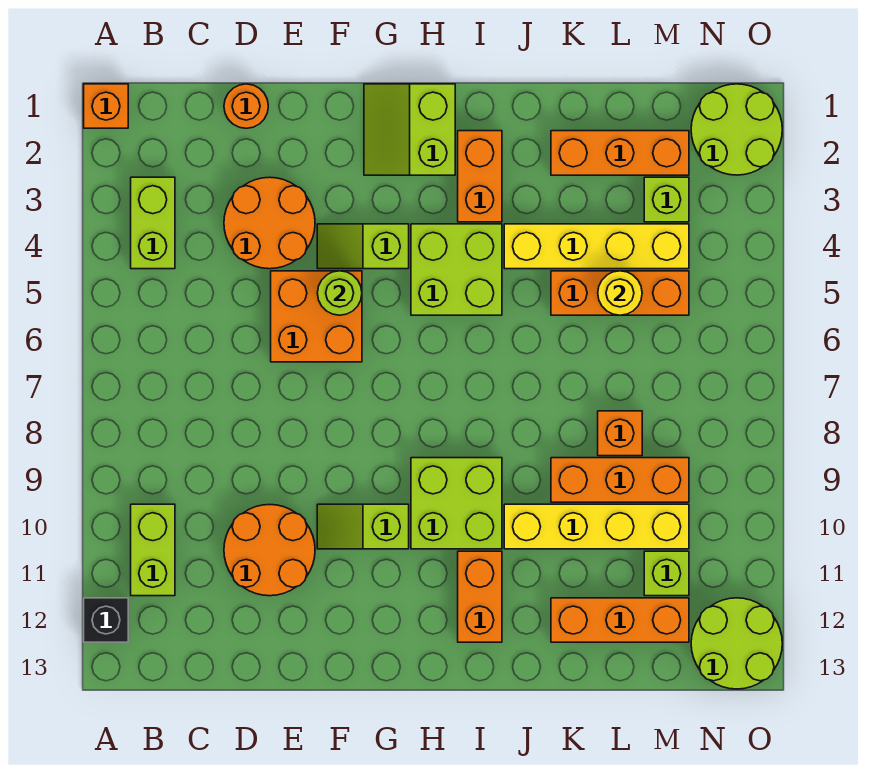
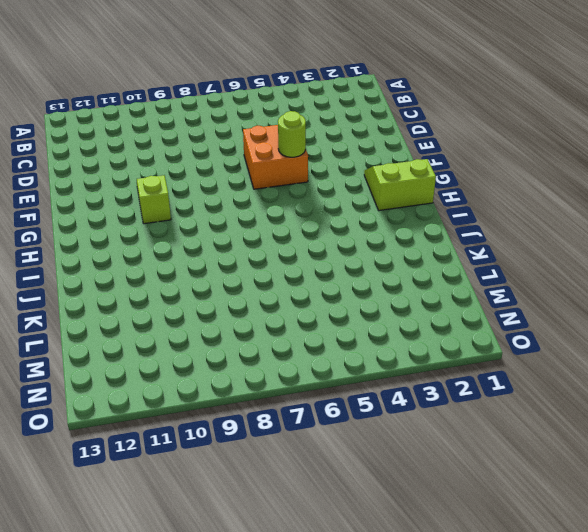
none -> orange brick A1 level 1
none -> black brick A12 level 1
none -> lime brick B3:B4 level 1

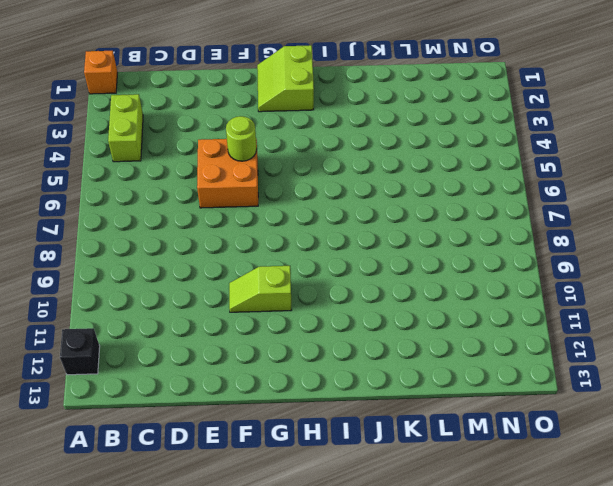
none -> lime brick B10:B11 level 1
none -> orange round brick D1 level 1
none -> orange round brick D3:E4 level 1

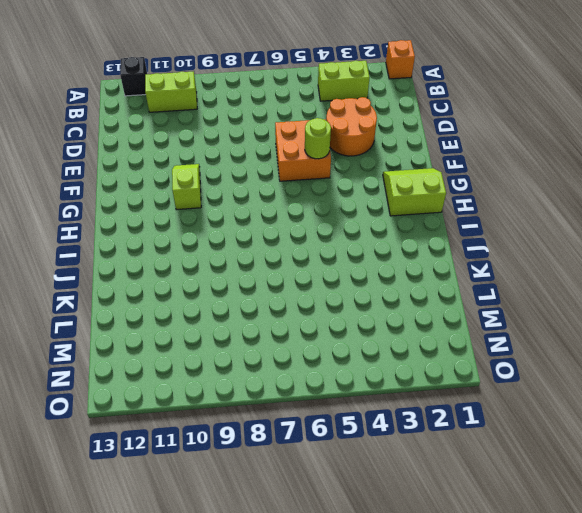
none -> orange round brick D1 level 1
none -> orange round brick D10:E11 level 1
none -> lime slope F4:G4 level 1 top G

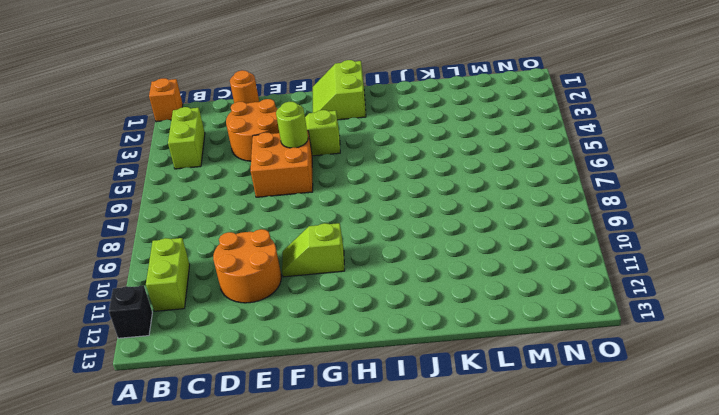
none -> lime brick H4:I5 level 1
none -> lime brick H9:I10 level 1
none -> orange brick I2:I3 level 1

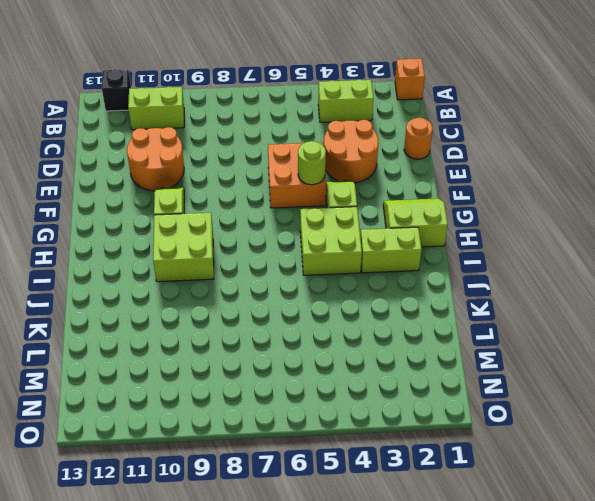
lime brick I2:I3 level 1 -> orange brick I2:I3 level 1
none -> orange brick I11:I12 level 1
none -> yellow brick J4:M4 level 1
none -> yellow brick J10:M10 level 1

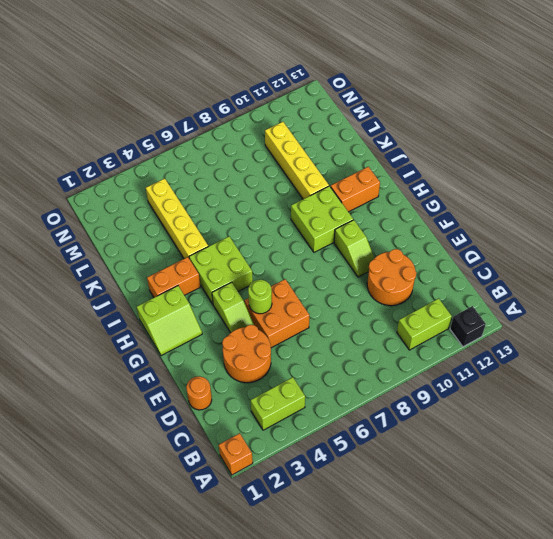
none -> orange brick K2:M2 level 1
none -> orange brick K5:M5 level 1
none -> orange brick K9:M9 level 1

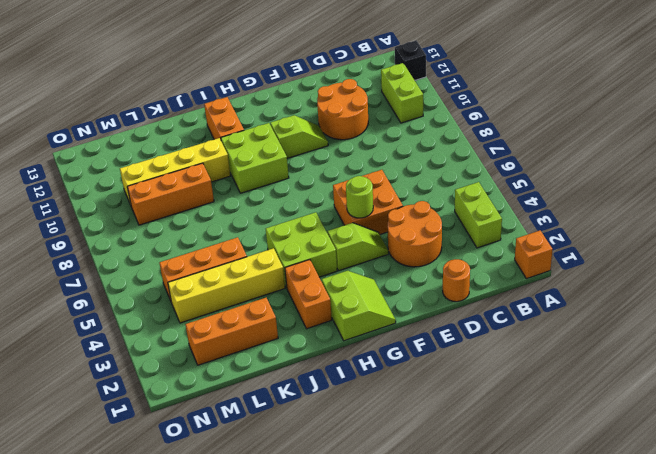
none -> orange brick K12:M12 level 1
none -> orange brick L8 level 1
none -> lime brick M3 level 1

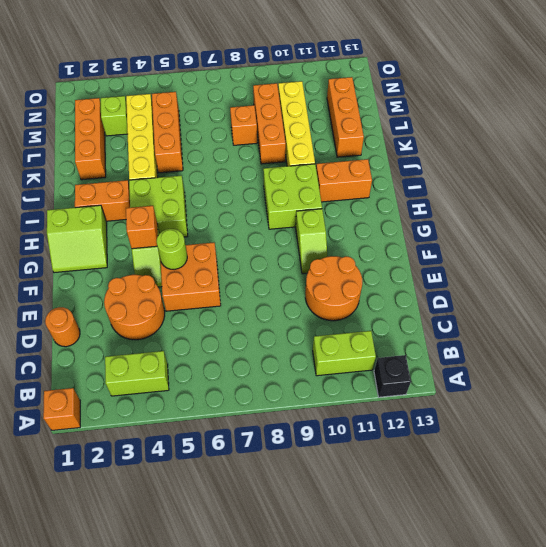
orange brick G4 level 2 -> none
none -> lime brick M11 level 1
none -> lime round brick N1:O2 level 1
none -> lime round brick N12:O13 level 1

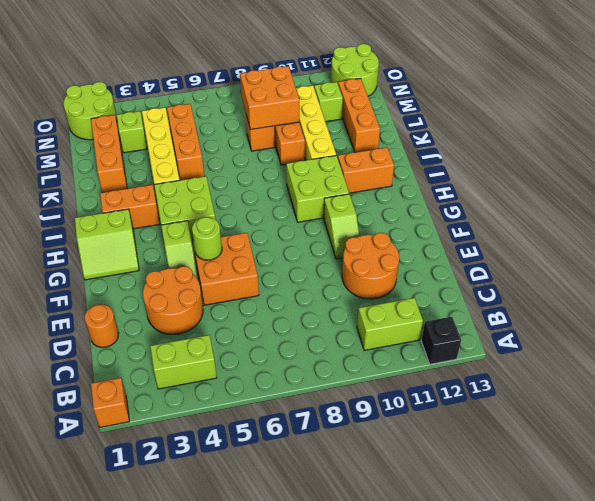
orange brick L8:M9 level 2 -> none
none -> yellow round brick L5 level 2

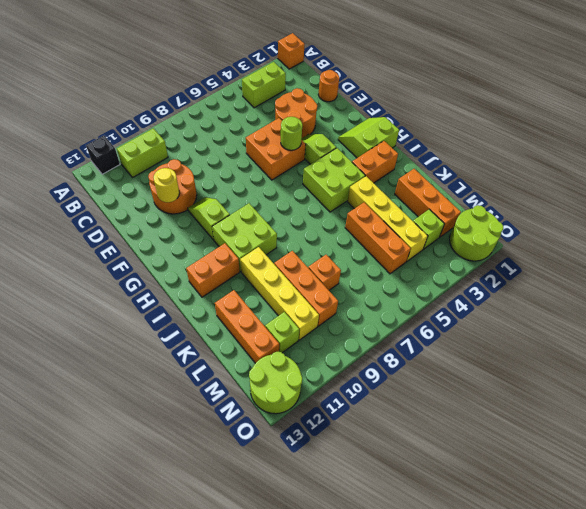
yellow round brick E11 level 2 -> yellow round brick L5 level 2

